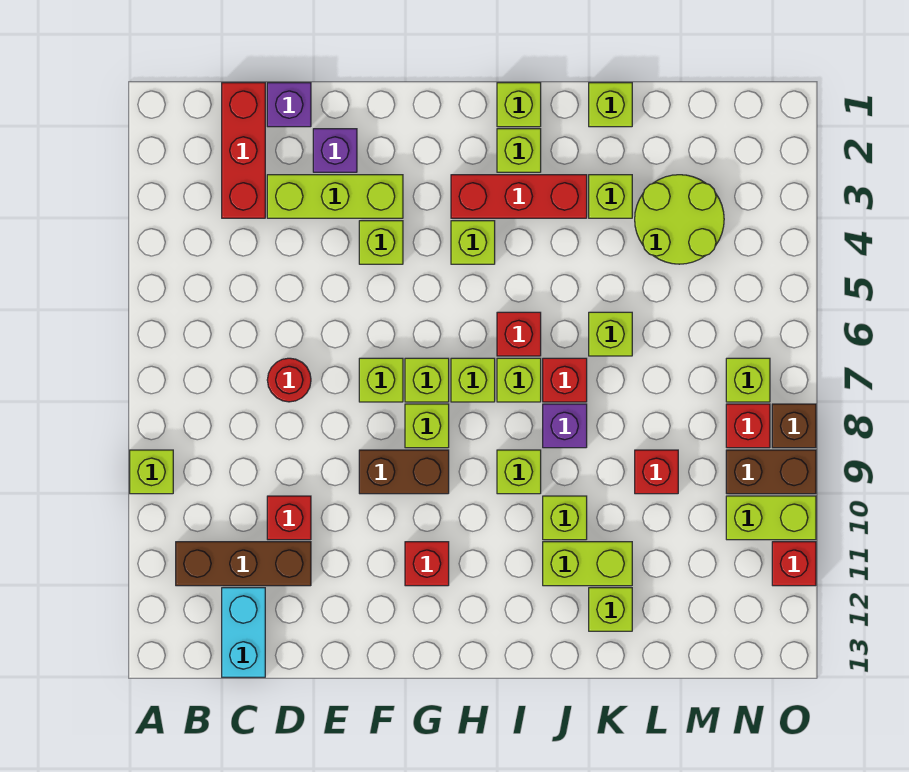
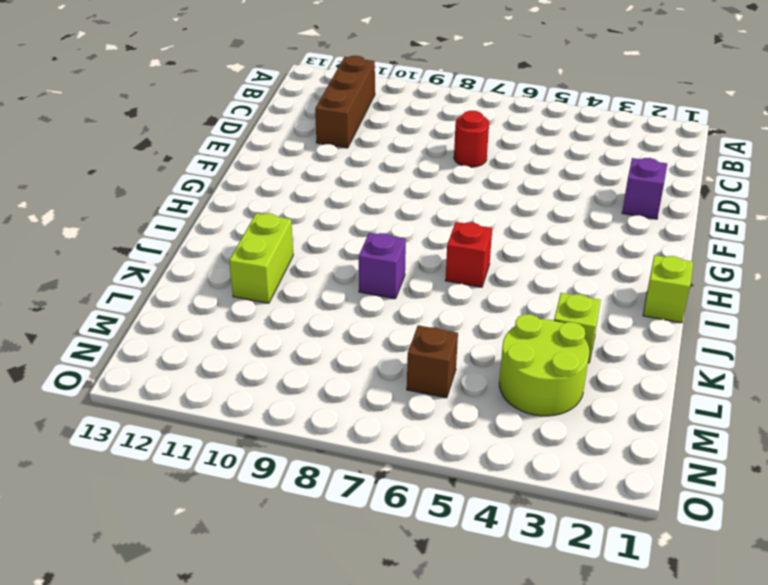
brown brick M6 level 1 -> brown brick O8 level 1
none -> lime brick A9 level 1
none -> red brick C1:C3 level 1
none -> cyan brick C12:C13 level 1
none -> purple brick D1 level 1

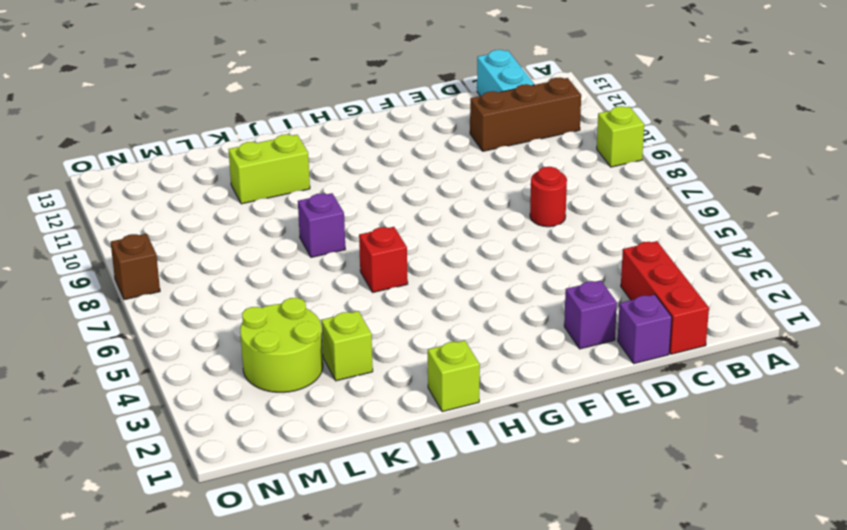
none -> lime brick D3:F3 level 1
none -> red brick D10 level 1
none -> lime brick F4 level 1
none -> lime brick F7 level 1

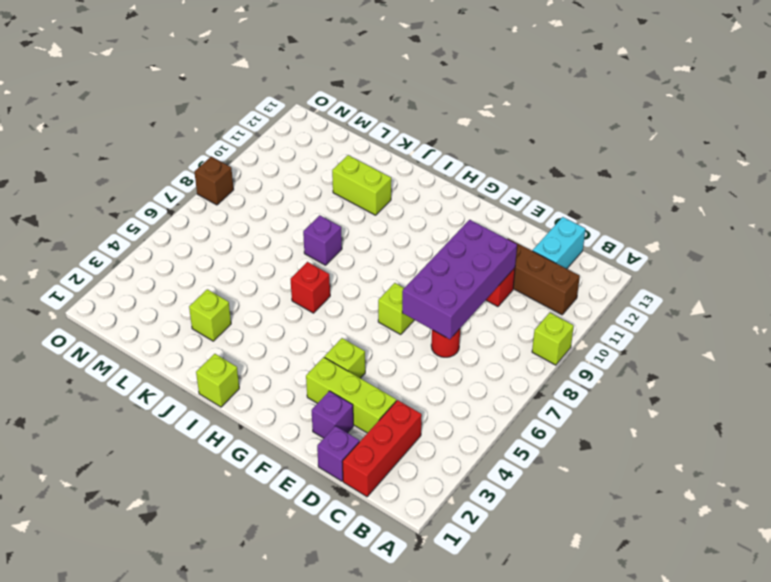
purple brick D7:E10 level 2 -> none
none -> brown brick F9:G9 level 1
none -> lime brick G7 level 1
none -> lime brick G8 level 1
none -> red brick G11 level 1

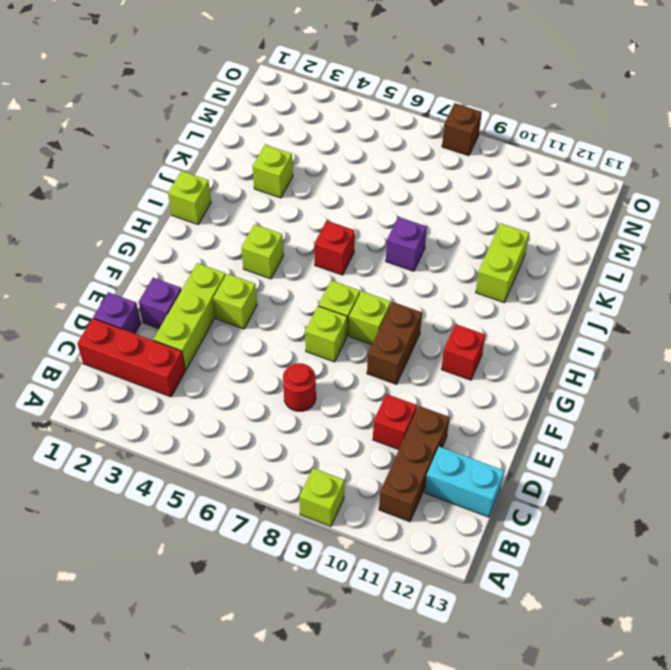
none -> red brick H3:J3 level 1
none -> lime brick H7 level 1
none -> lime brick I2 level 1
none -> lime brick I7 level 1

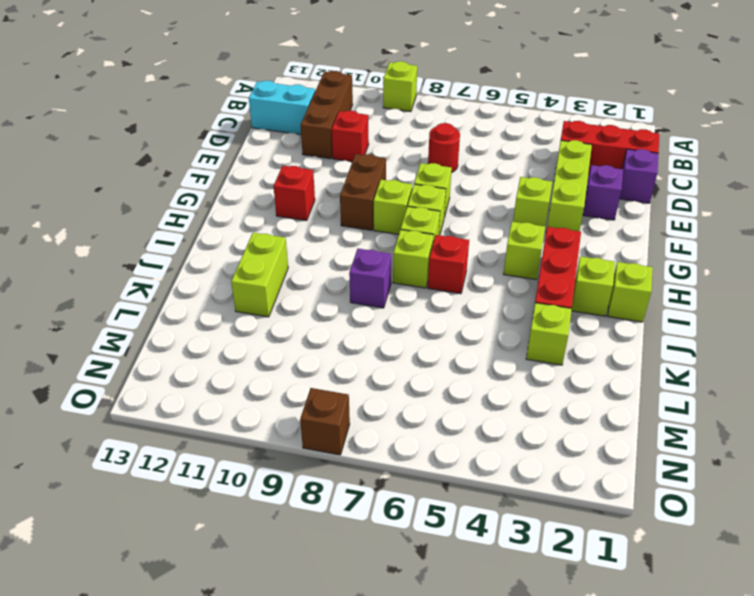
none -> lime brick I9 level 1
none -> red brick J7 level 1
none -> lime brick J10 level 1
none -> lime brick K1 level 1

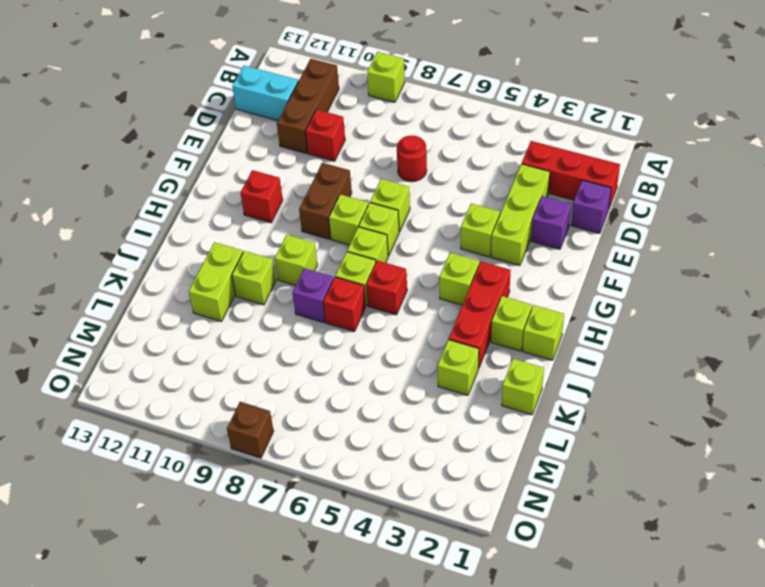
none -> lime brick K6 level 1
none -> lime brick K12 level 1
none -> lime round brick L3:M4 level 1
none -> red brick L9 level 1

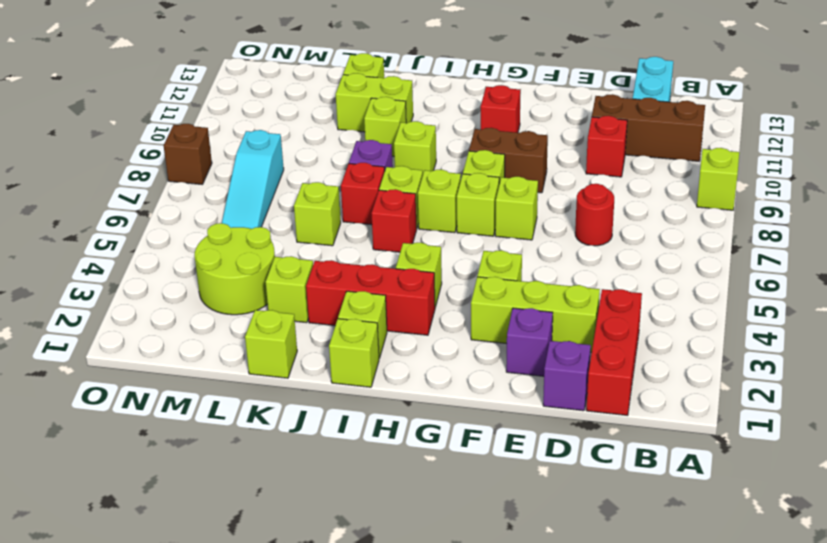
cyan slope M6:M8 level 1 top 8 -> none
none -> red brick L9 level 1
none -> lime brick N7 level 1
none -> red brick N8 level 1
none -> brown brick N9:O9 level 1

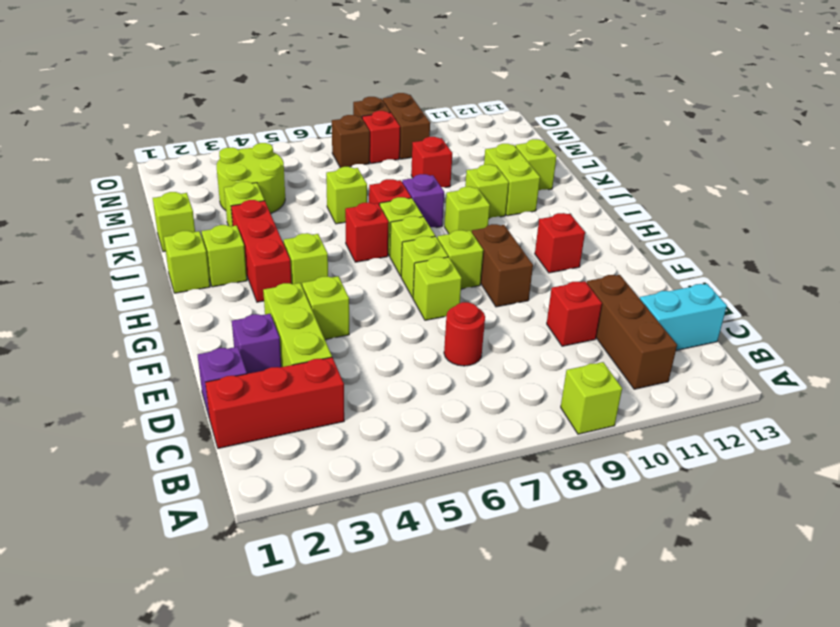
brown brick N7 level 1 -> lime brick N7 level 1
none -> lime brick N10:O10 level 1
none -> red brick O11 level 1

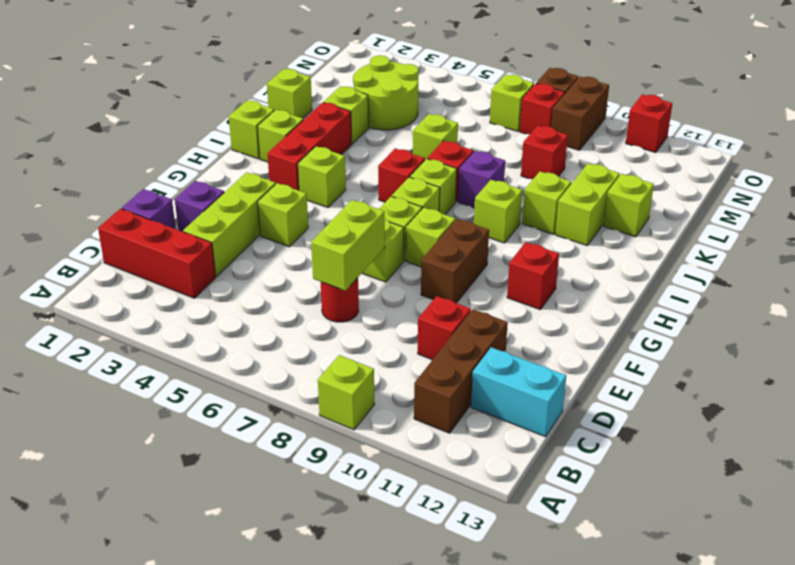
lime brick D7:E7 level 2 -> lime brick N10:O10 level 1

